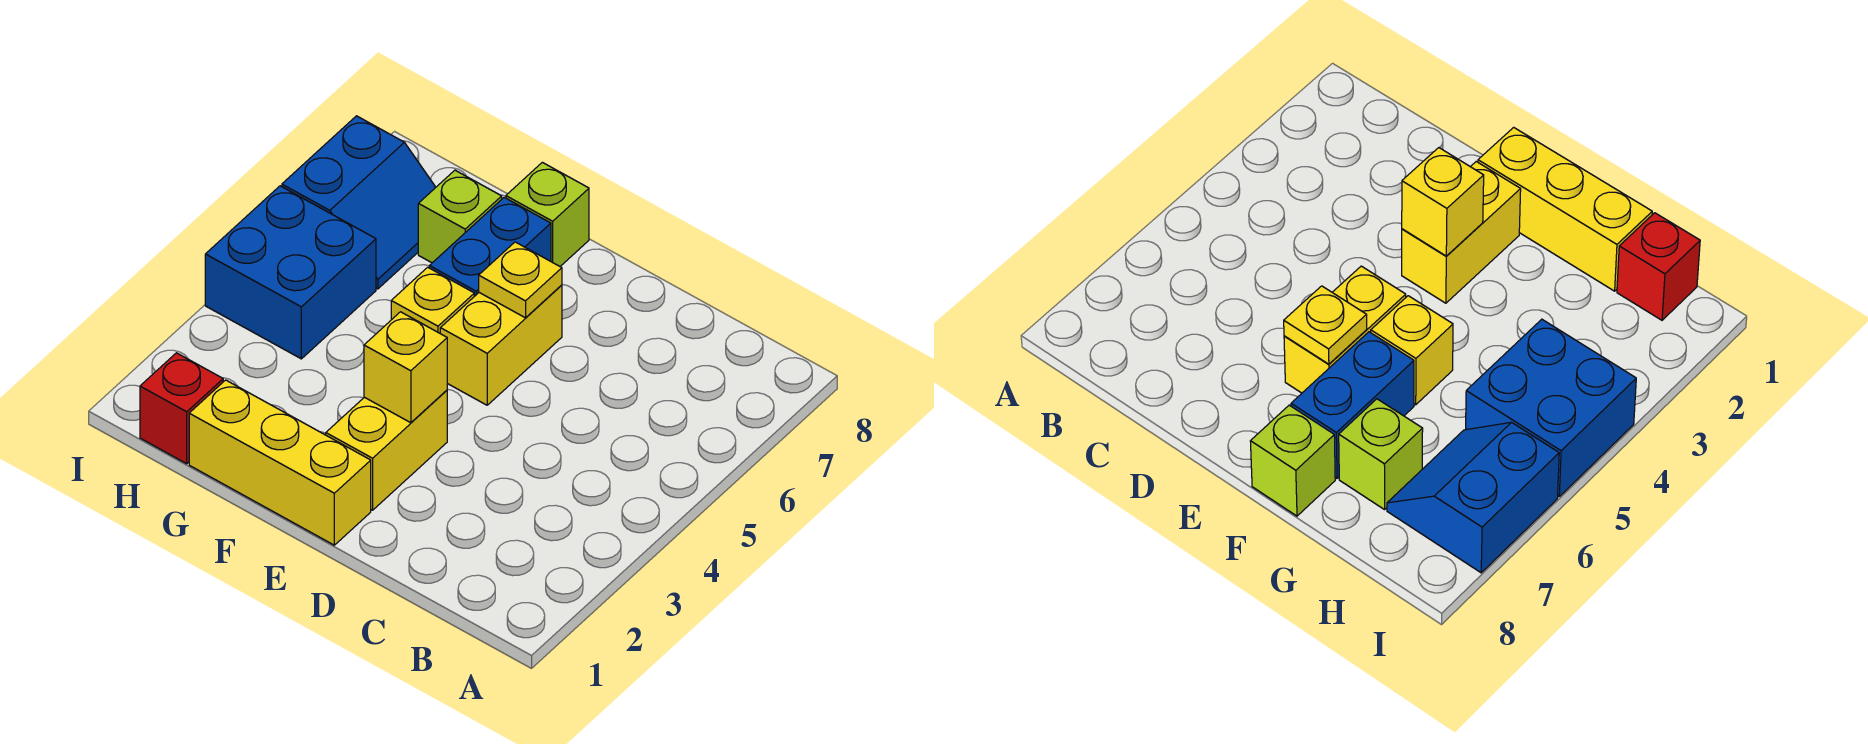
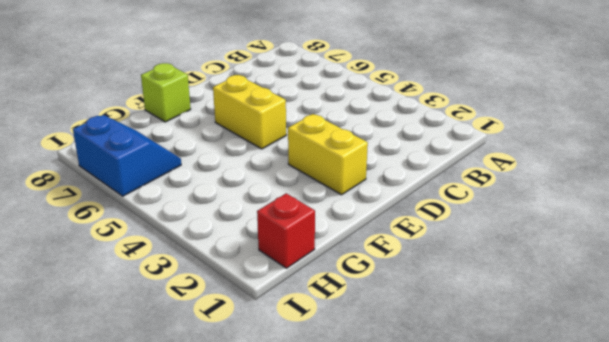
none -> yellow brick E1:G1 level 1
none -> yellow brick F5 level 1
none -> blue brick F6:F7 level 1

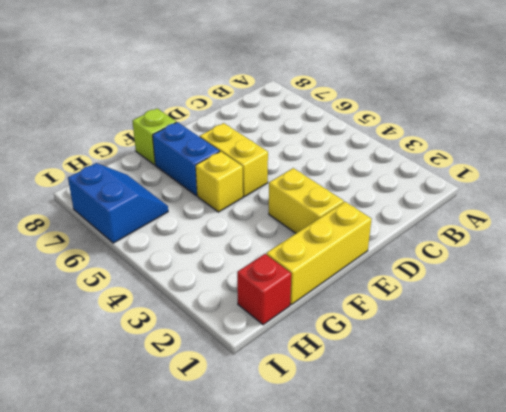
none -> lime brick G7 level 1
none -> blue brick H4:I5 level 1
none -> yellow brick E3 level 2

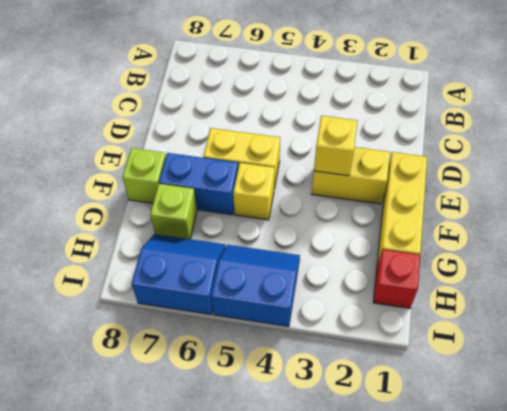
blue slope H4:I5 level 1 top I -> blue brick H4:I5 level 1
none -> yellow plate E6 level 2

